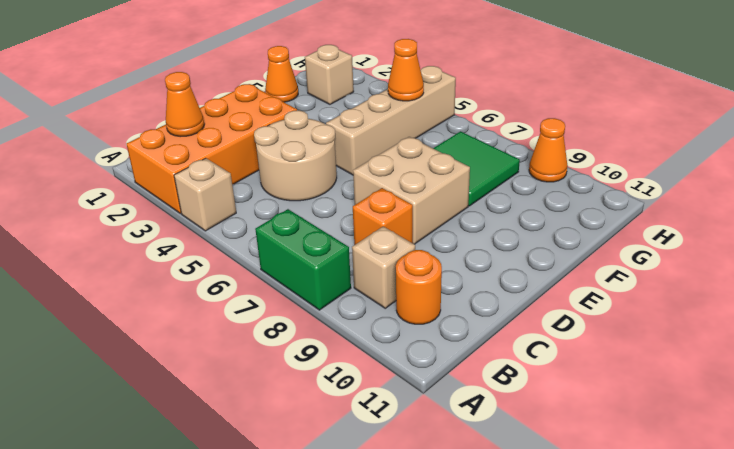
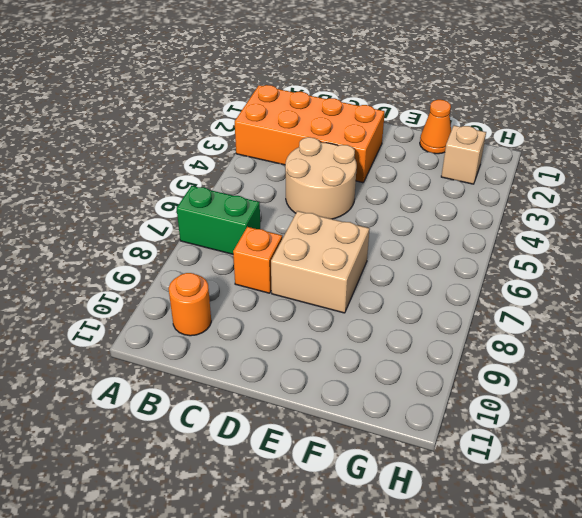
green brick A7:B7 level 1 -> green brick A7:A8 level 1
none -> tan brick A4 level 1
none -> tan brick B9 level 1
none -> tan brick E5:H5 level 1

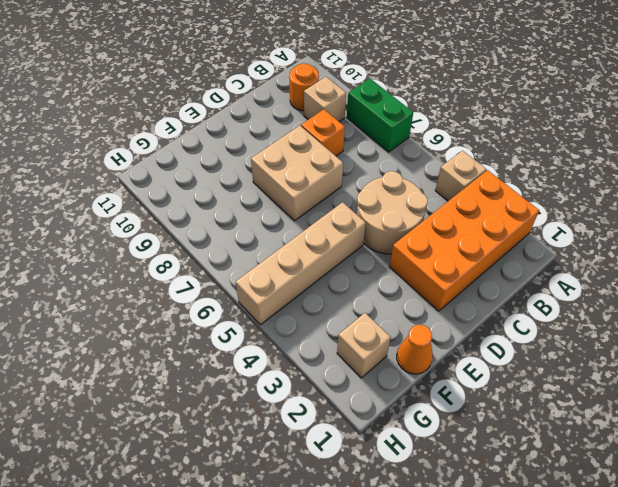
none -> green tile F7:G8 level 1
none -> orange cone H9 level 1
none -> orange cone B2 level 2

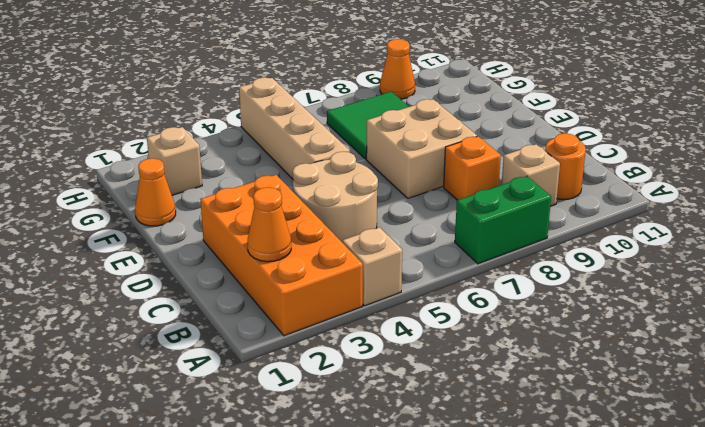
none -> orange cone G5 level 2

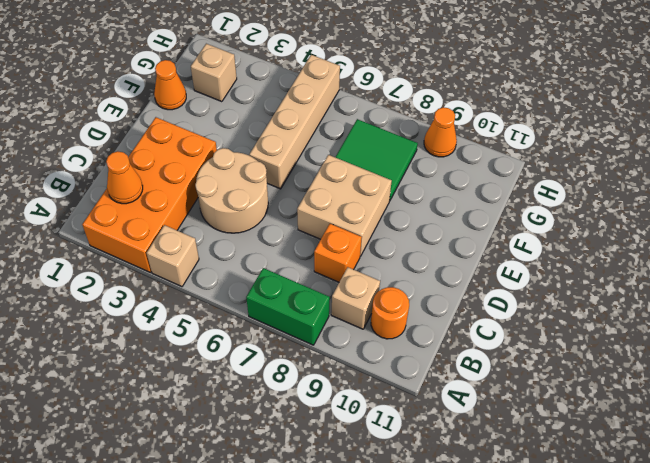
none -> orange cone G5 level 2

